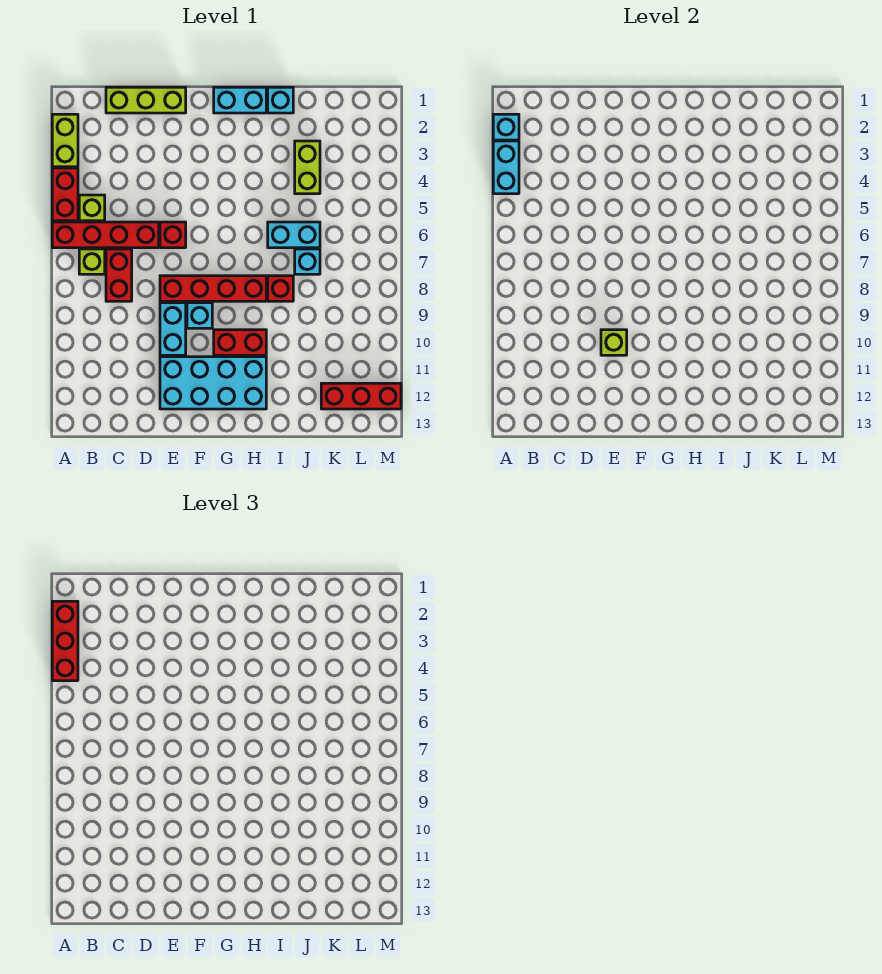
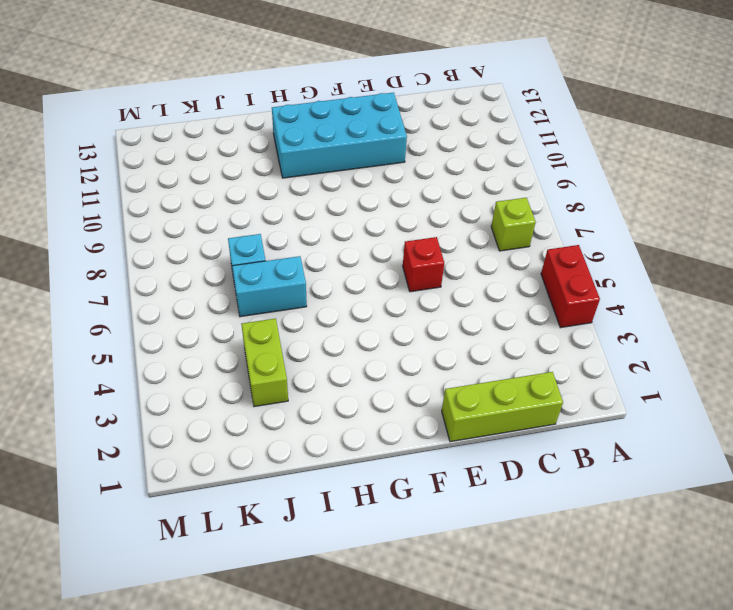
none -> lime brick A2:A3 level 1
none -> red brick A6:D6 level 1
none -> lime brick B5 level 1

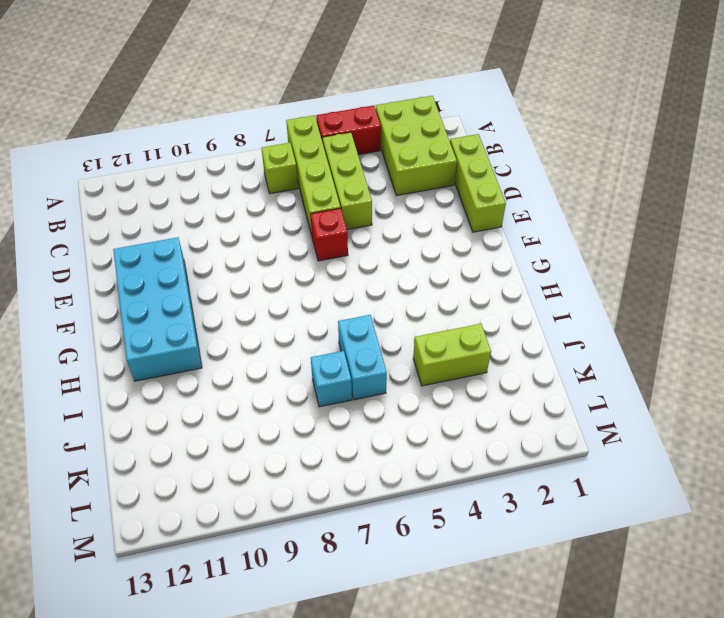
lime brick A2:C3 level 1 -> lime brick A2:A3 level 1
lime brick A6:D6 level 1 -> red brick A6:D6 level 1
lime brick B5:D5 level 1 -> lime brick B5 level 1
none -> red brick C7:C8 level 1
none -> red brick E8:H8 level 1
none -> cyan brick E9:E10 level 1

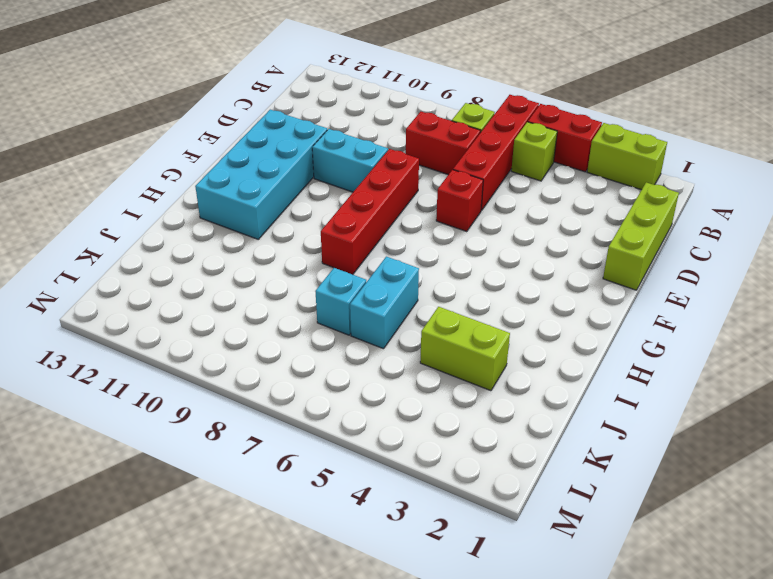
none -> cyan brick F9 level 1
none -> cyan brick G1:H1 level 1
none -> red brick G10:H10 level 1

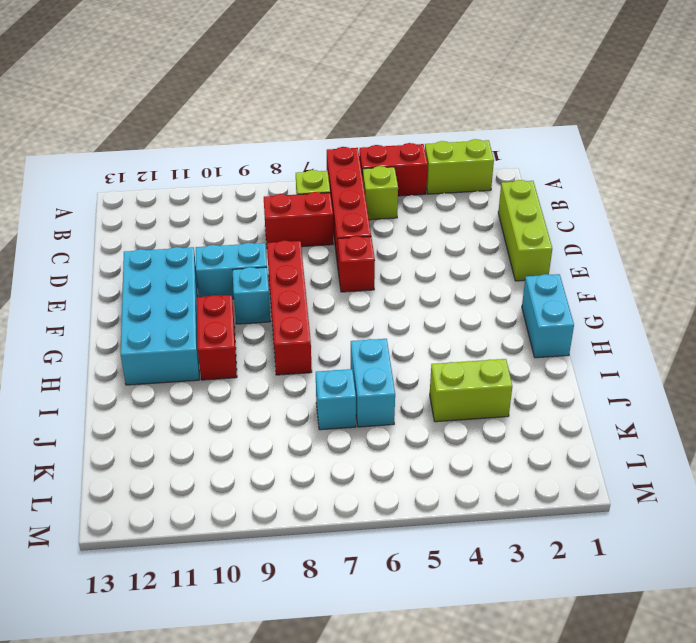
none -> cyan brick I1 level 1
none -> red brick I8 level 1
none -> red brick K12:M12 level 1

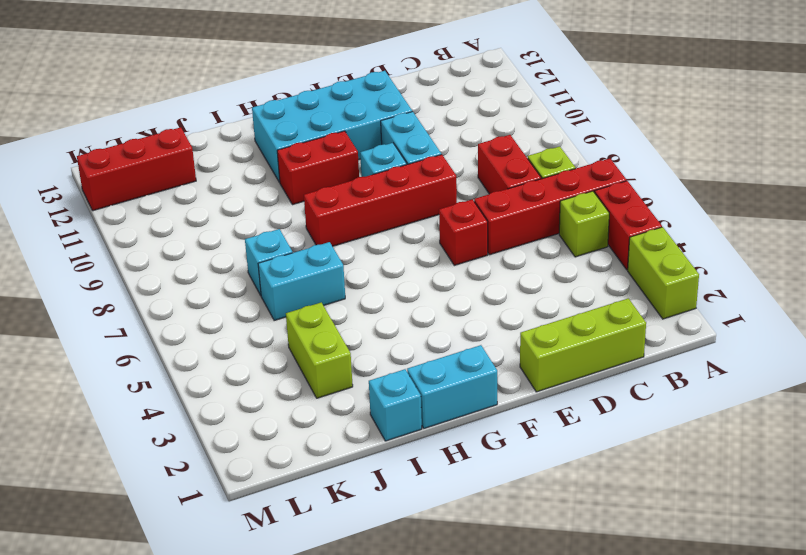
none -> red brick I8 level 1
none -> cyan brick A2 level 2
none -> cyan brick A3:A4 level 2

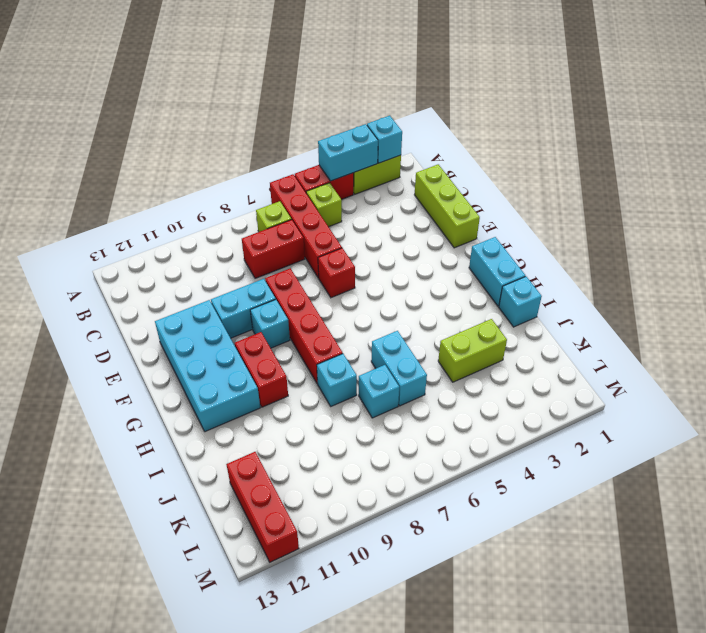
cyan brick I8 level 1 -> red brick I8 level 1
none -> lime brick E10 level 2
none -> red brick A2:A4 level 3

